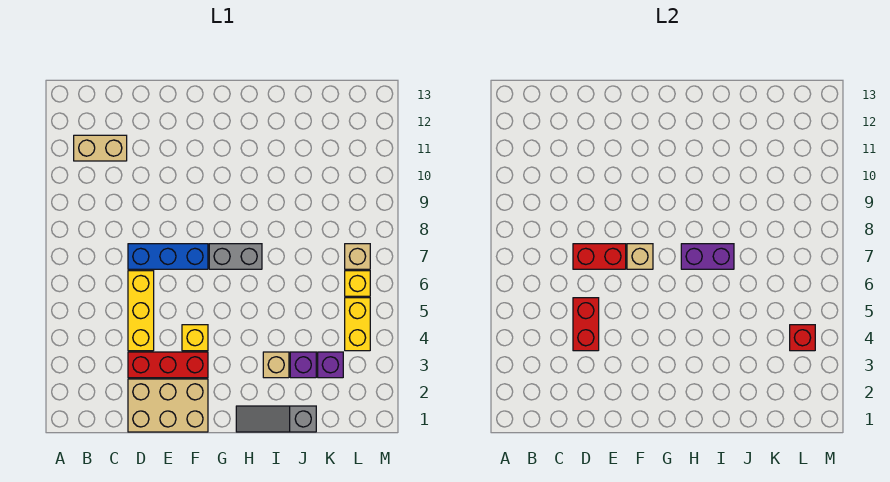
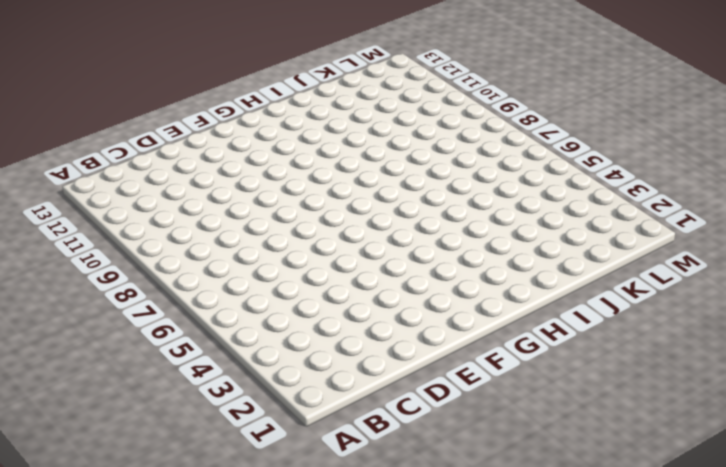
none -> tan brick B11:C11 level 1
none -> tan brick D1:F2 level 1
none -> red brick D3:F3 level 1

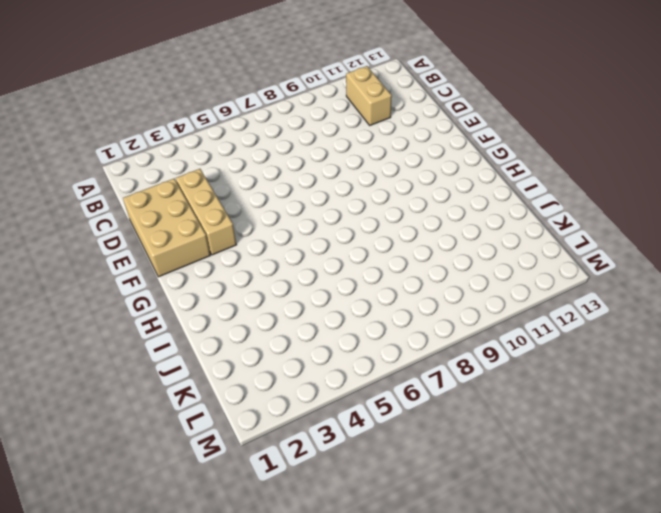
tan brick D3:F3 level 1 -> red brick D3:F3 level 1
none -> yellow brick D4:D6 level 1
none -> blue brick D7:F7 level 1
none -> yellow brick F4 level 1

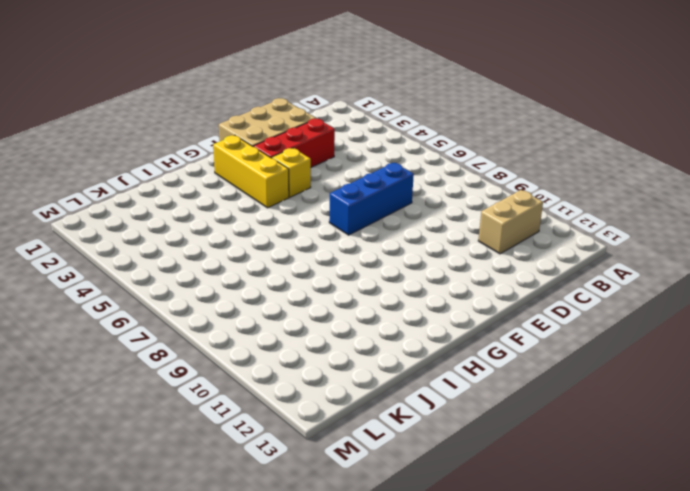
yellow brick G2:G4 level 1 -> yellow brick D4:D6 level 1
none -> grey brick G7:H7 level 1
none -> grey slope H1:J1 level 1 top J
none -> tan brick I3 level 1

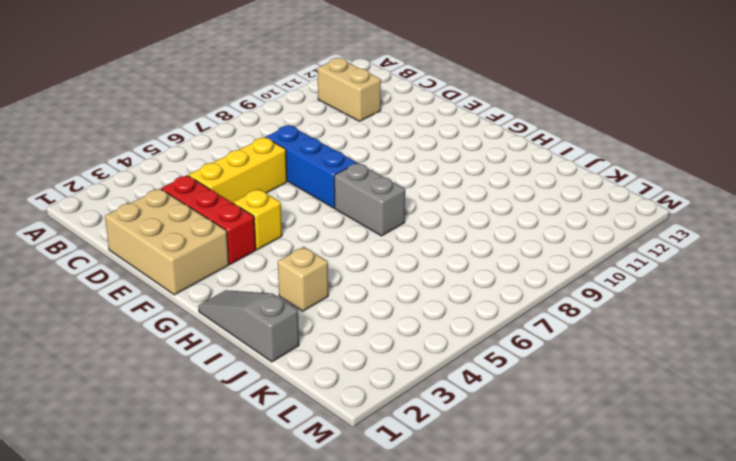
none -> purple brick J3 level 1
none -> purple brick K3 level 1
none -> yellow brick L4:L5 level 1

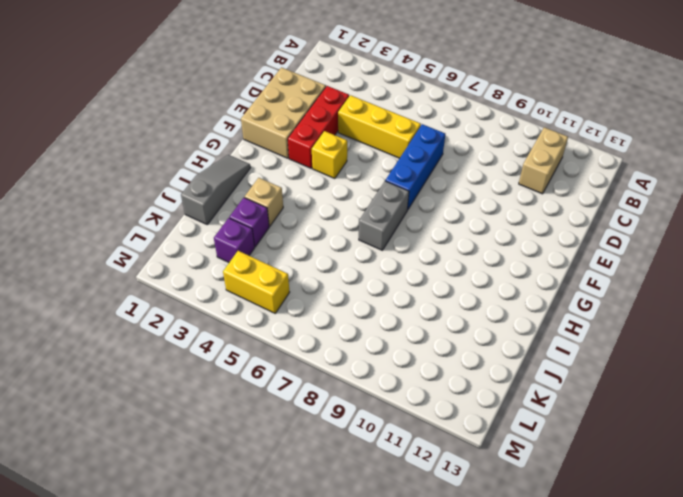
none -> yellow brick L6 level 1
none -> tan brick L7 level 1
none -> red brick D4:D5 level 2

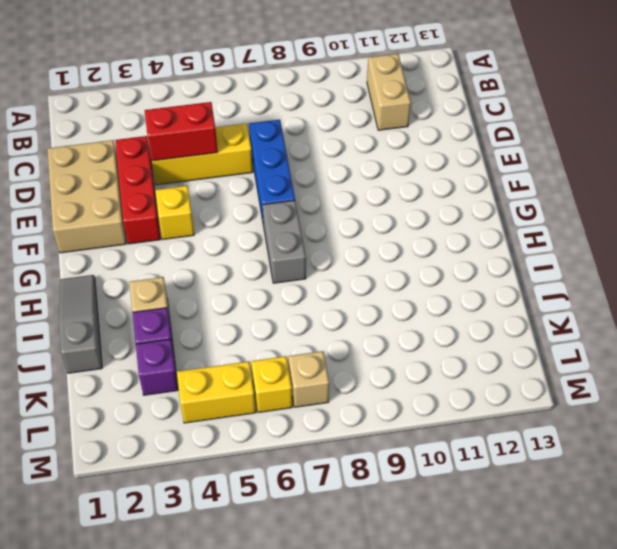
none -> red brick D7:E7 level 2
none -> tan brick F7 level 2
none -> purple brick H7:I7 level 2

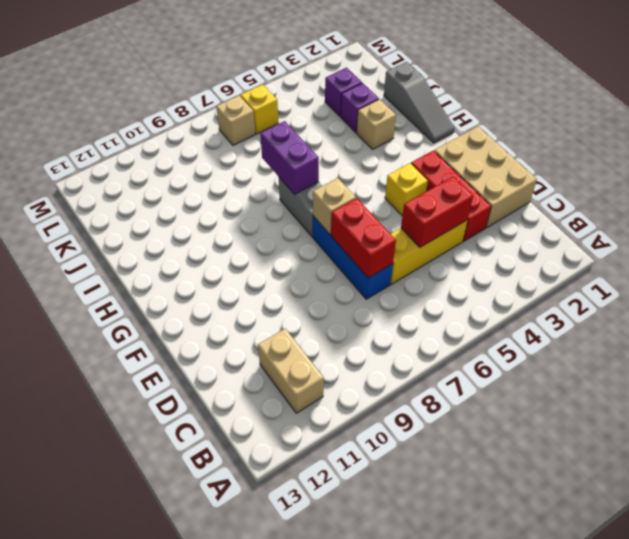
none -> yellow brick L4:L5 level 1
none -> red brick L4 level 2

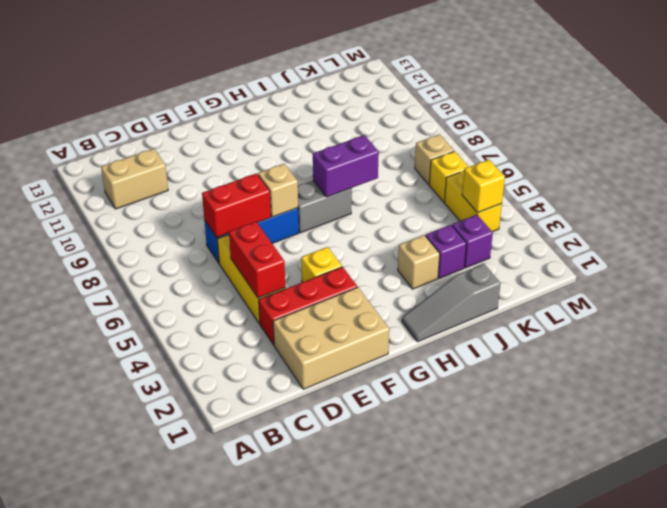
yellow brick L4 level 2 -> red brick L4 level 2

